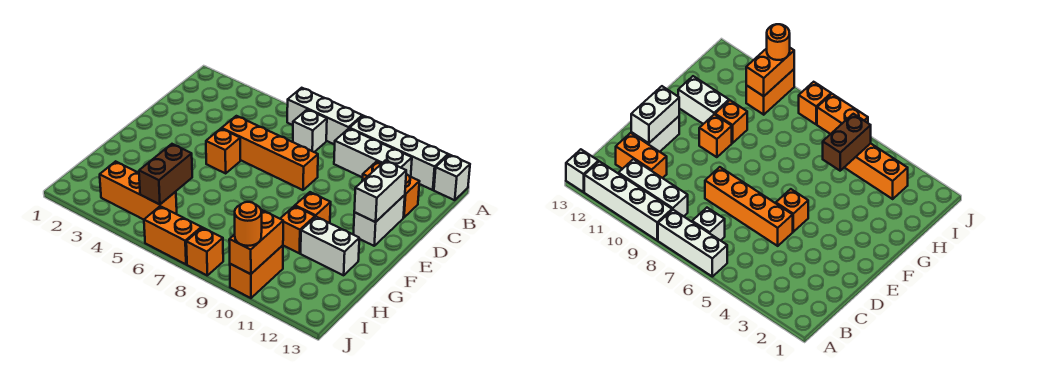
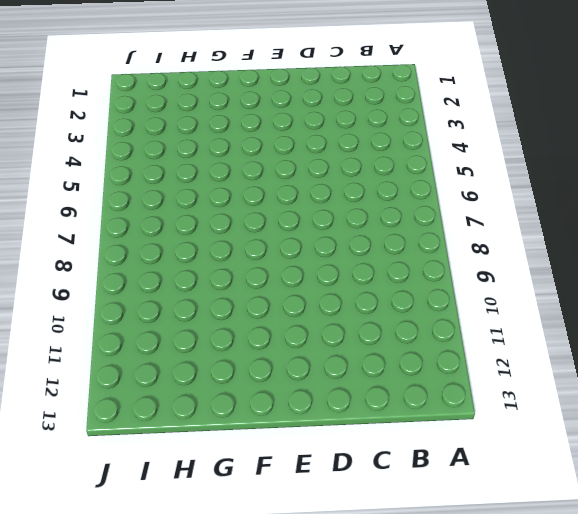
none -> white brick A6:A8 level 1
none -> white brick A9:A12 level 1
none -> white brick A13 level 1

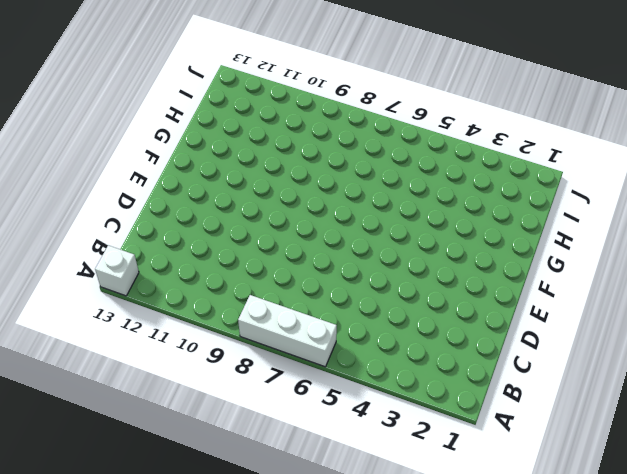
none -> white brick A9:A12 level 1
none -> white brick B7 level 1
none -> white brick B9:B11 level 1

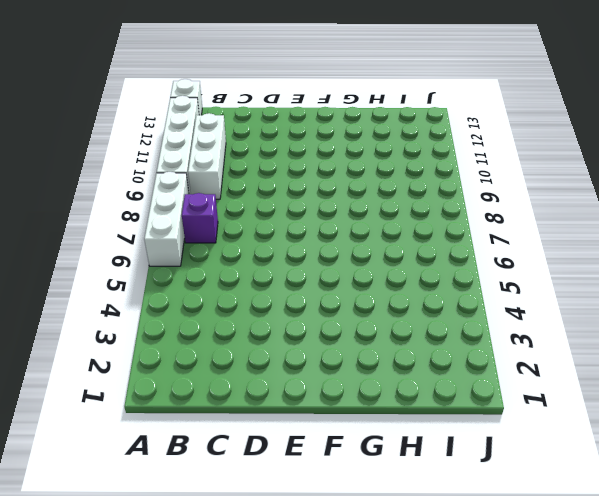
purple brick B7 level 1 -> white brick B7 level 1
none -> orange brick C11:C12 level 1
none -> orange brick D5:D8 level 1
none -> white brick D12:E12 level 1

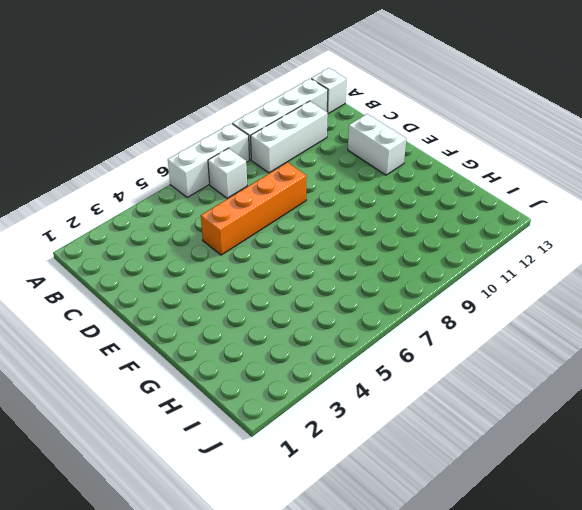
none -> orange brick C11:C12 level 1
none -> orange brick E5 level 1
none -> orange brick F10 level 1

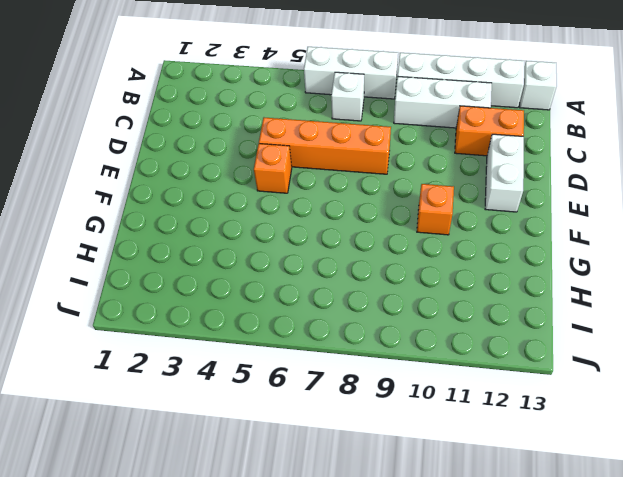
none -> orange brick G10 level 1
none -> white brick G11:G12 level 1
none -> orange brick I3:I5 level 1

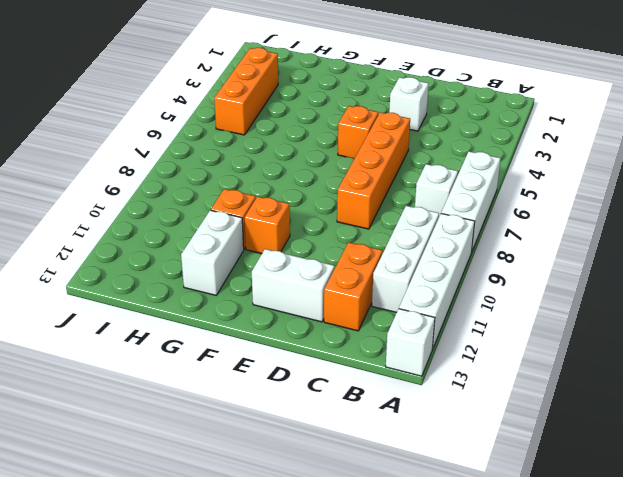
white brick D3 level 1 -> none
none -> orange brick I10:J10 level 1
none -> orange brick J6:J7 level 1
none -> orange brick J8 level 1

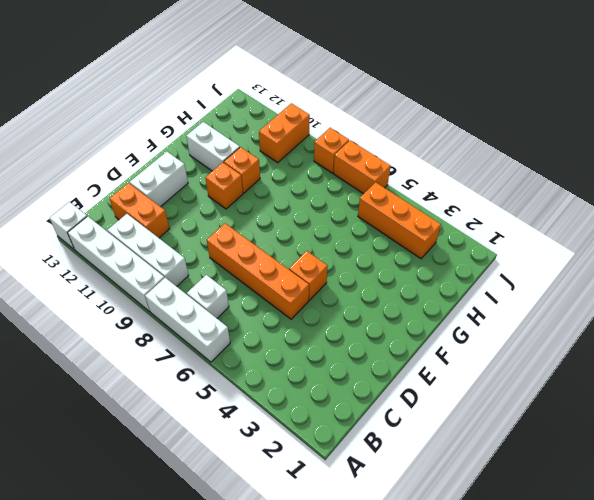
none -> white brick D12:E12 level 2
none -> brown brick H5:I5 level 2
none -> orange brick I10:J10 level 2

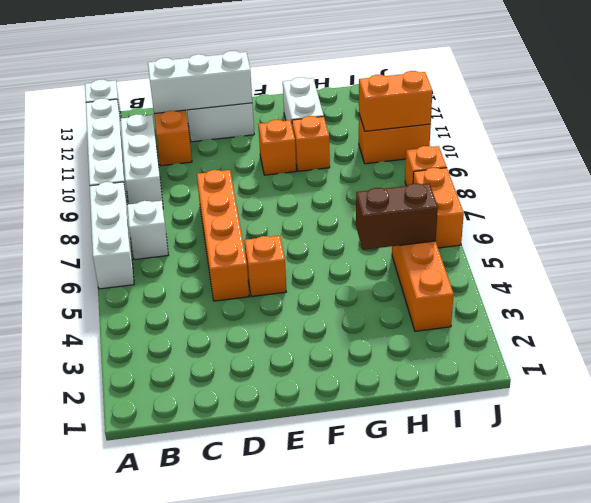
white brick C12:E12 level 2 -> white brick D12:E12 level 2
none -> orange round brick J10 level 3

